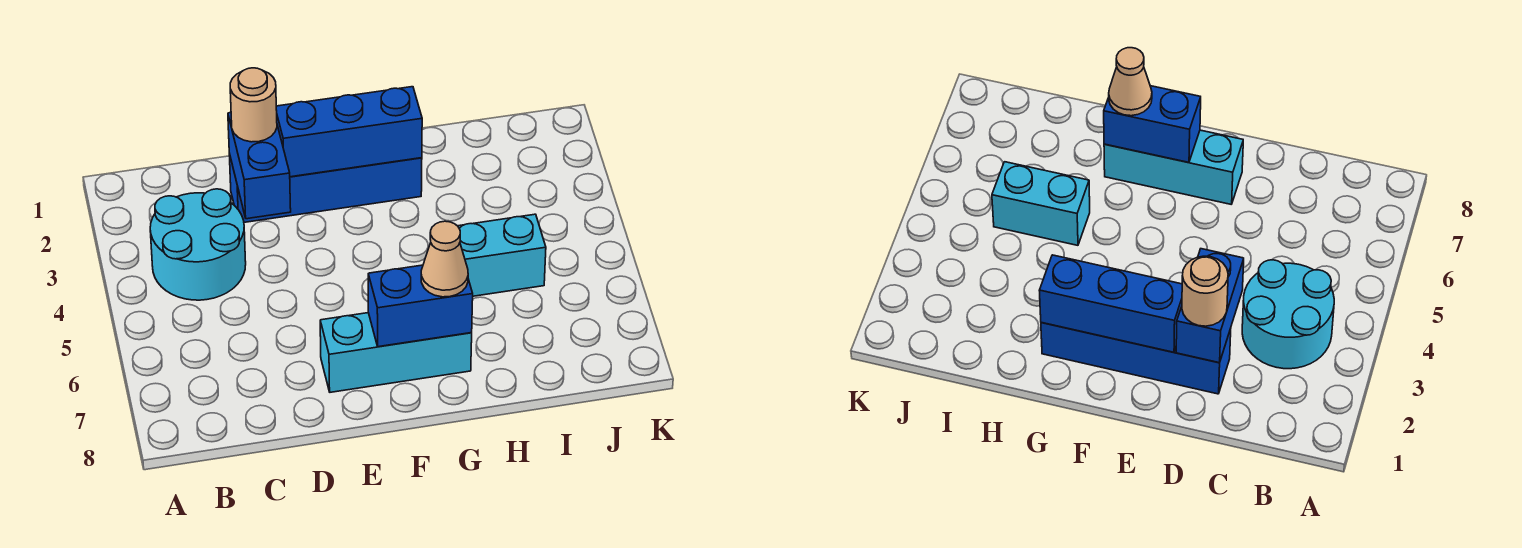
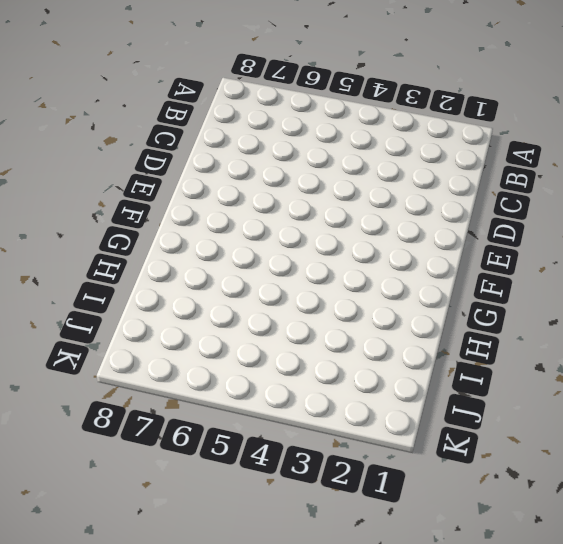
none -> cyan round brick B3:C4 level 1
none -> blue brick D2:G2 level 1

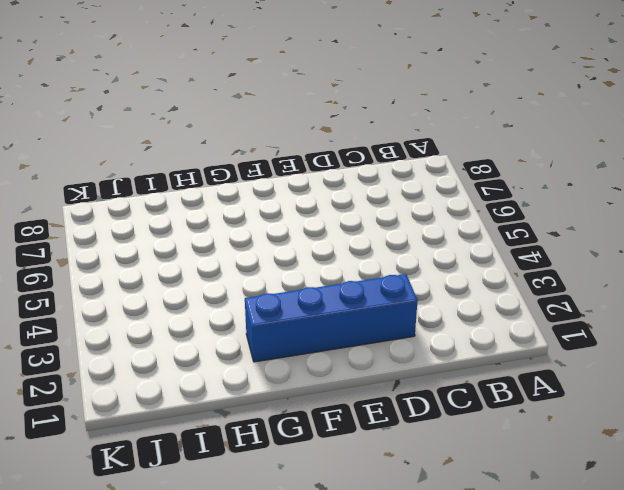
none -> cyan round brick B3:C4 level 1
none -> cyan brick E7:G7 level 1

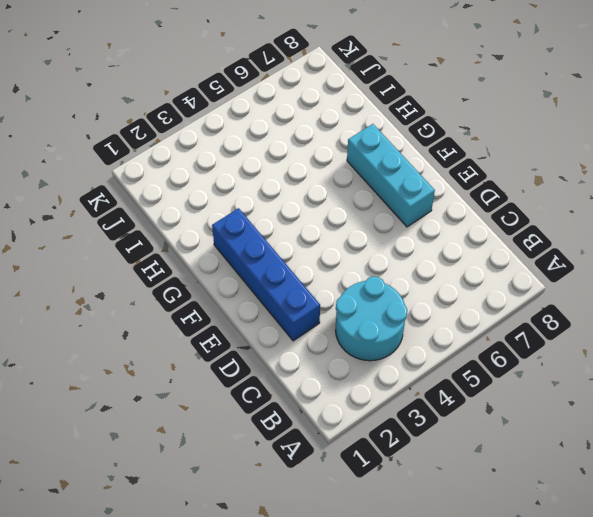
none -> cyan brick H5:I5 level 1
none -> blue brick D2:D3 level 2

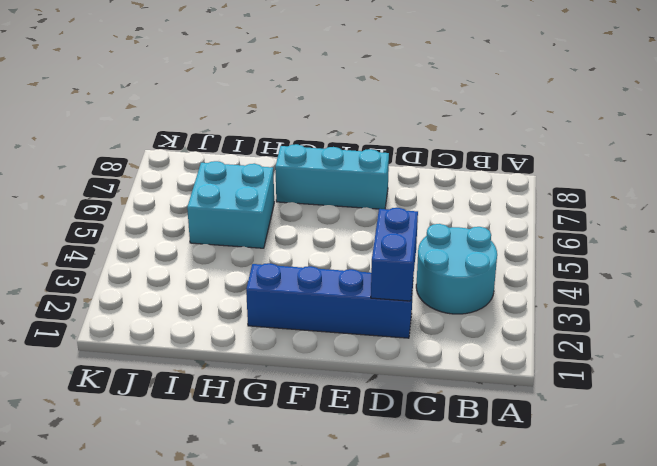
cyan brick H5:I6 level 1 -> cyan brick H5:I5 level 1
none -> blue brick E2:G2 level 2
none -> blue brick F7:G7 level 2

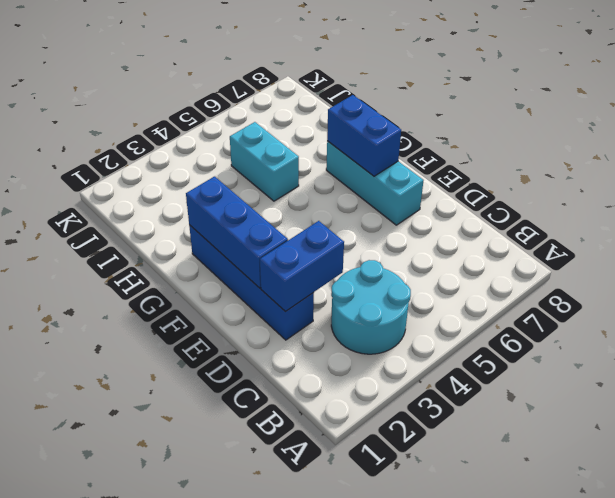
none -> tan round brick D2 level 3
none -> tan cone G7 level 3

